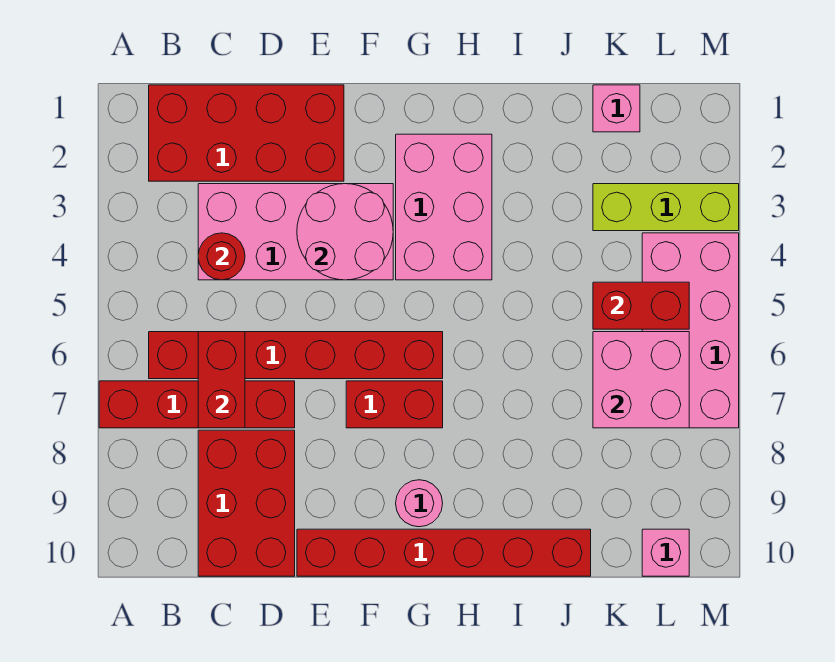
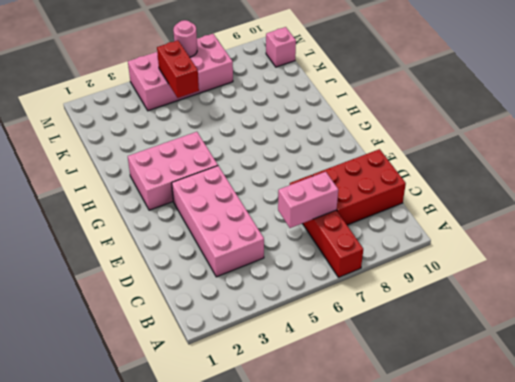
pink brick C6:C7 level 2 -> red brick C6:C7 level 2
pink round brick M6 level 2 -> pink round brick G9 level 1
none -> red brick B1:E2 level 1
none -> red brick B6:G6 level 1
none -> red brick E10:J10 level 1

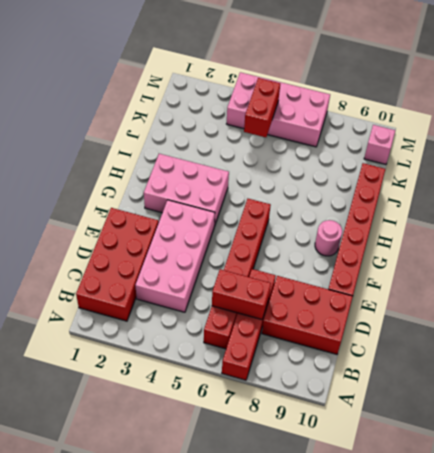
none -> red brick F7:G7 level 1
none -> pink brick K1 level 1
none -> lime brick K3:M3 level 1

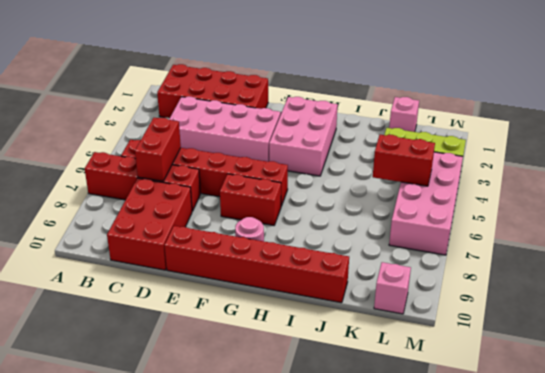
none -> red round brick C4 level 2
none -> pink round brick E3:F4 level 2
none -> pink brick K6:L7 level 2

